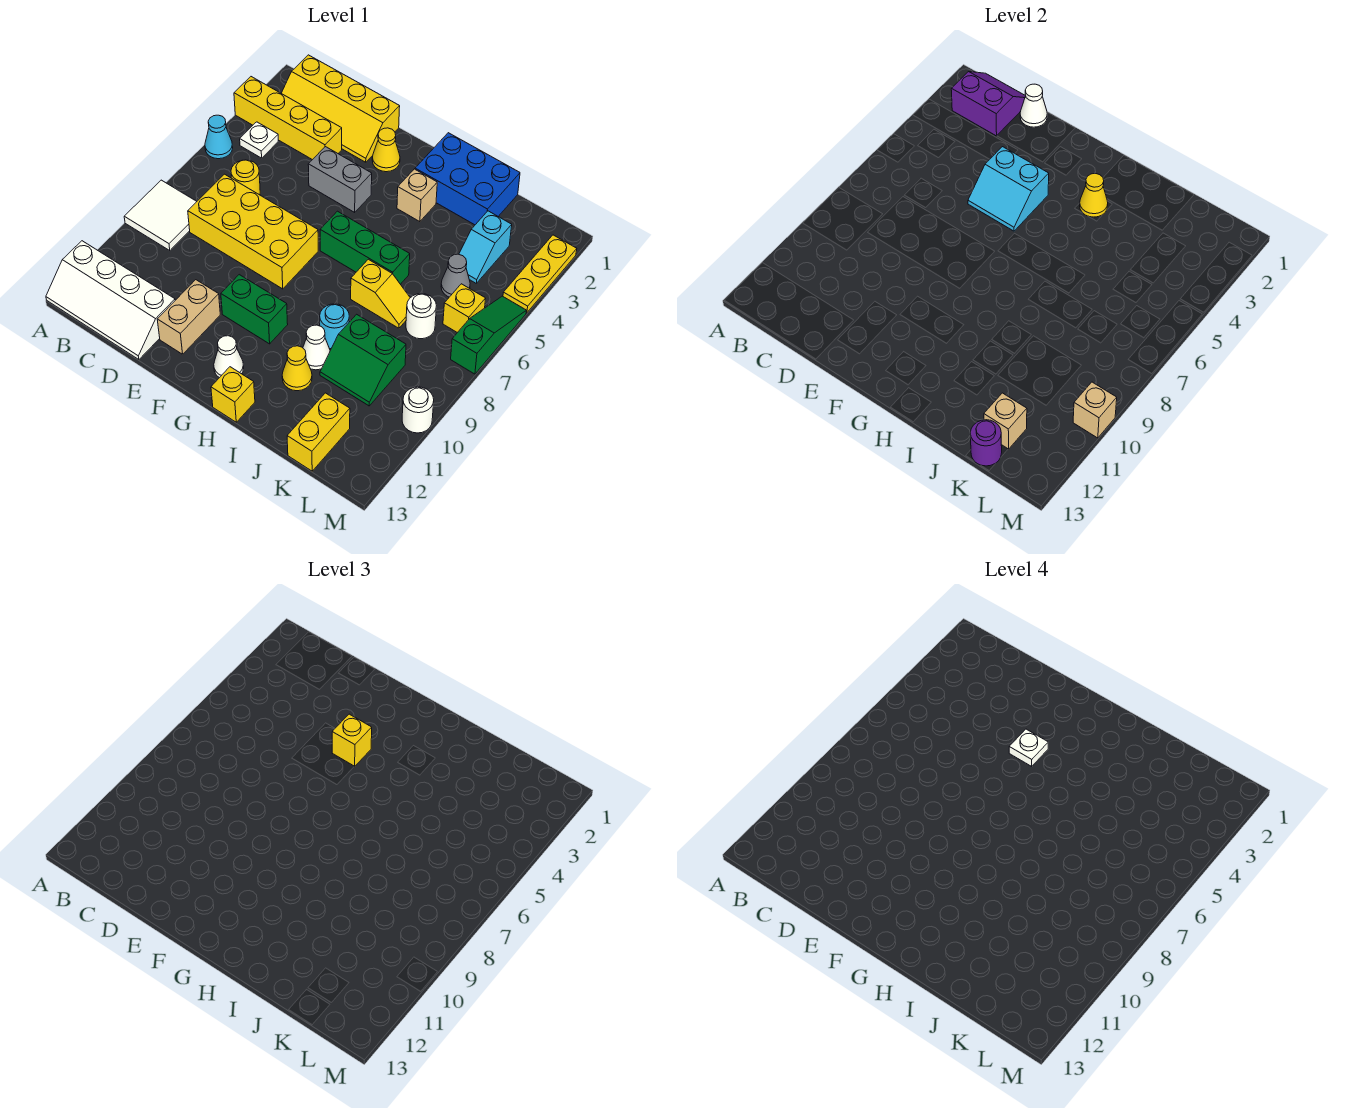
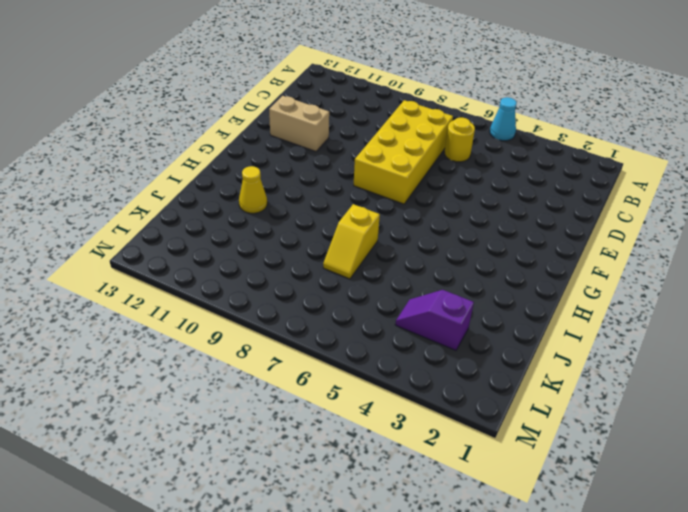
purple slope K3:K4 level 1 top 3 -> cyan slope K3:K4 level 1 top 3
none -> yellow brick A3:D3 level 1
none -> white tile A8:B9 level 1
none -> white slope A12:D13 level 1 top 12
none -> yellow slope B1:E2 level 1 top 1

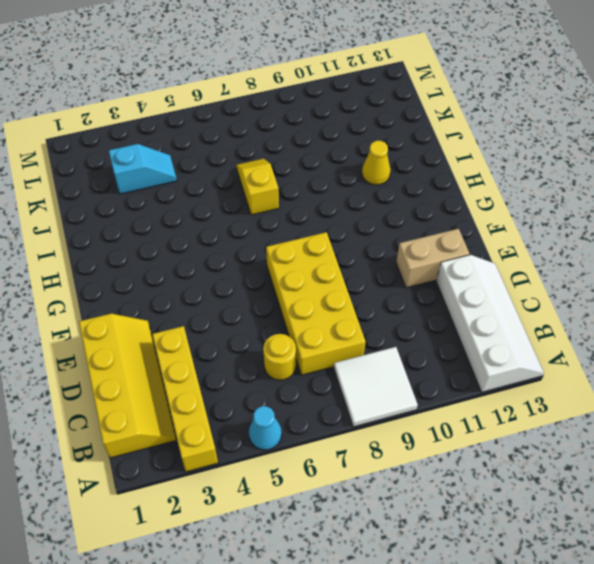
none -> white plate B4 level 1
none -> grey brick E4:F4 level 1
none -> yellow cone F2 level 1
none -> green brick F10:G10 level 1

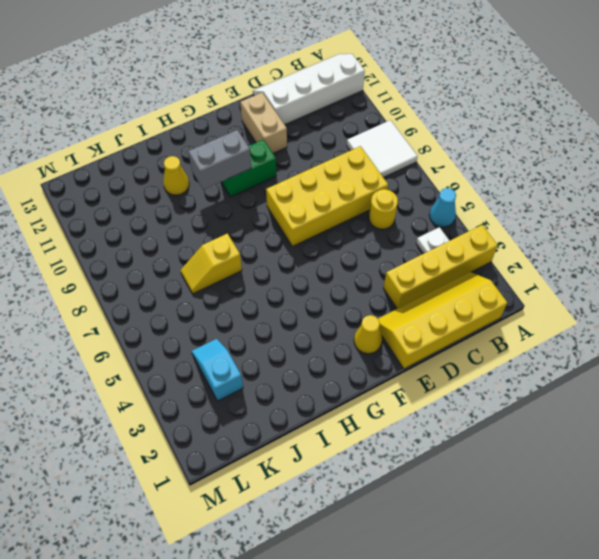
grey brick G10:H10 level 2 -> grey brick E4:F4 level 1
none -> green brick G6:I6 level 1
none -> white cone G12 level 1
none -> blue brick H1:J2 level 1
none -> tan brick H3 level 1

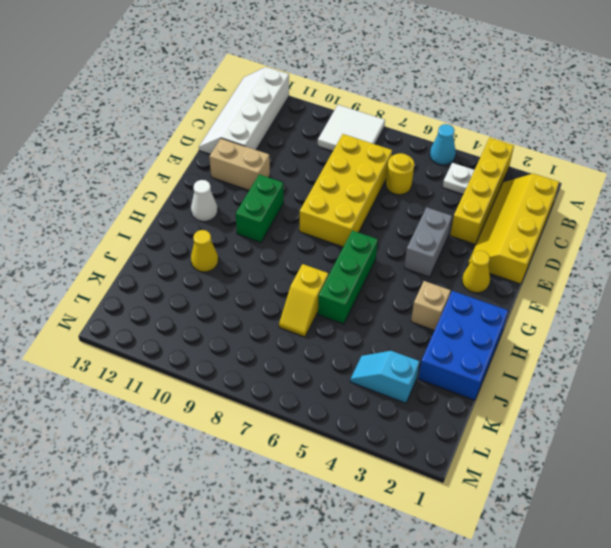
none -> yellow brick H13 level 1
none -> cyan round brick I9 level 1
none -> white cone I10 level 1
none -> green slope J9:K10 level 1 top 9

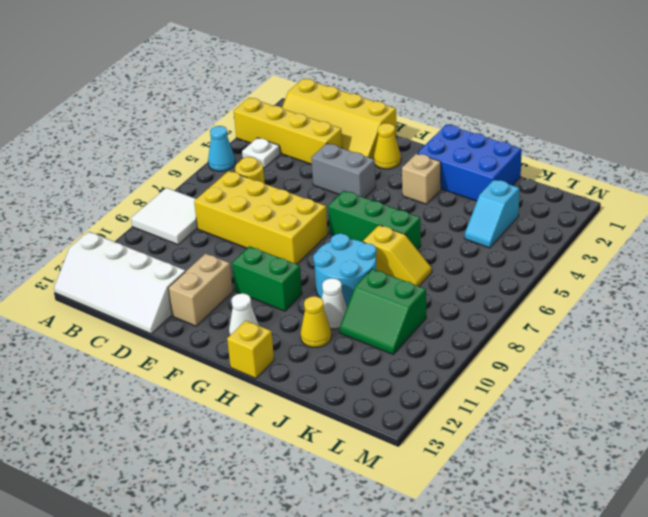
cyan round brick H8:I9 level 1 -> cyan round brick I9 level 1
none -> grey cone K5 level 1
none -> white round brick K7 level 1
none -> yellow brick K12:K13 level 1
none -> yellow brick L6 level 1

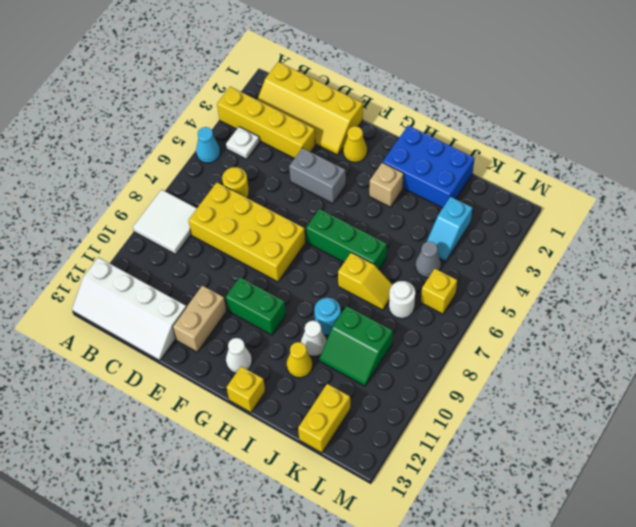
none -> yellow plate M2:M4 level 1
none -> green slope M5:M7 level 1 top 7
none -> white round brick M10 level 1
none -> purple slope B1:C2 level 2 top 2

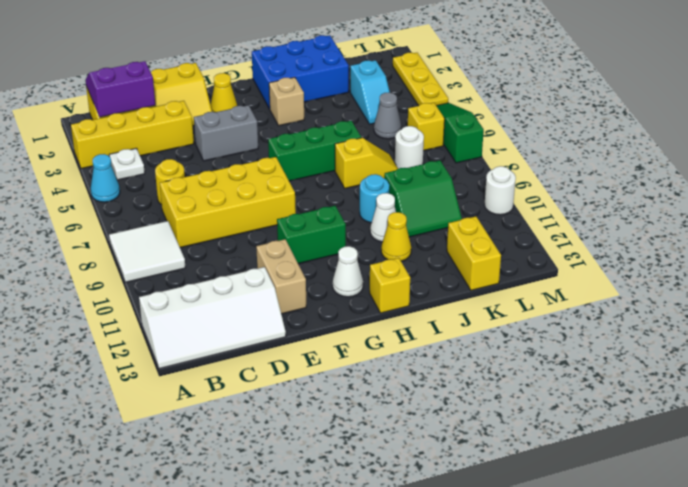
none -> white cone D1 level 2
none -> cyan slope E4:F5 level 2 top 4
none -> yellow cone H3 level 2
none -> tan brick K12 level 2

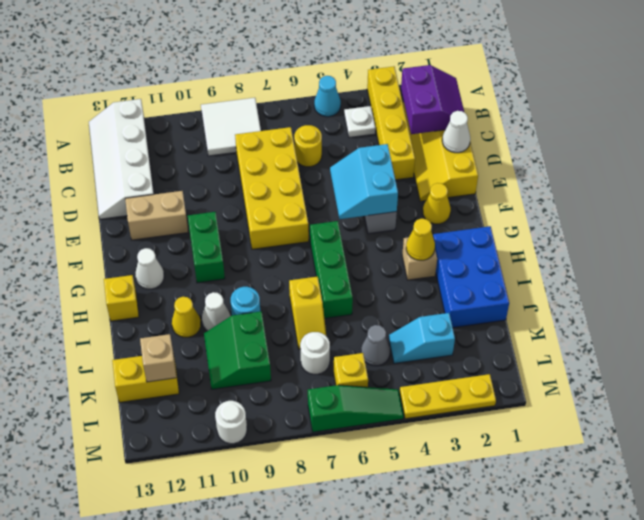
none -> purple round brick K13 level 2
none -> tan brick M10 level 2
none -> yellow brick F4 level 3
none -> white plate F4 level 4

